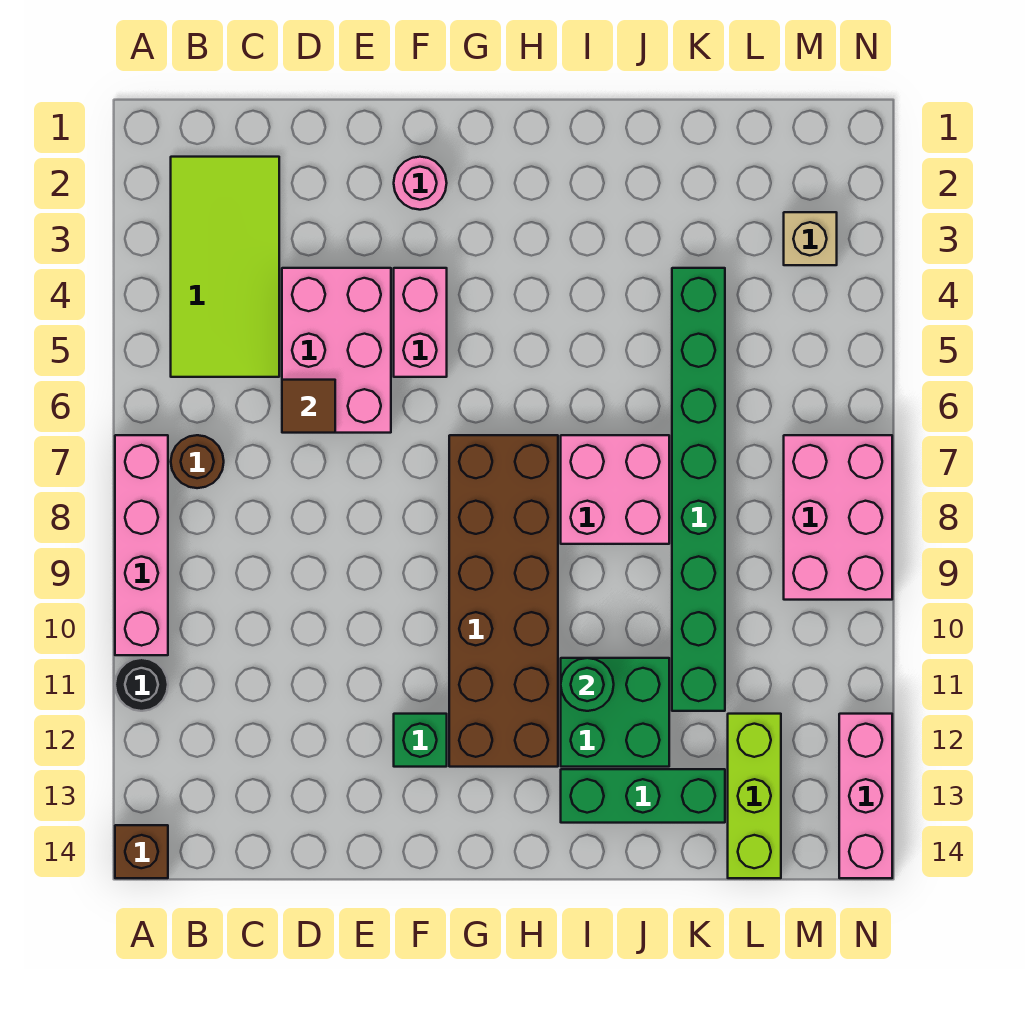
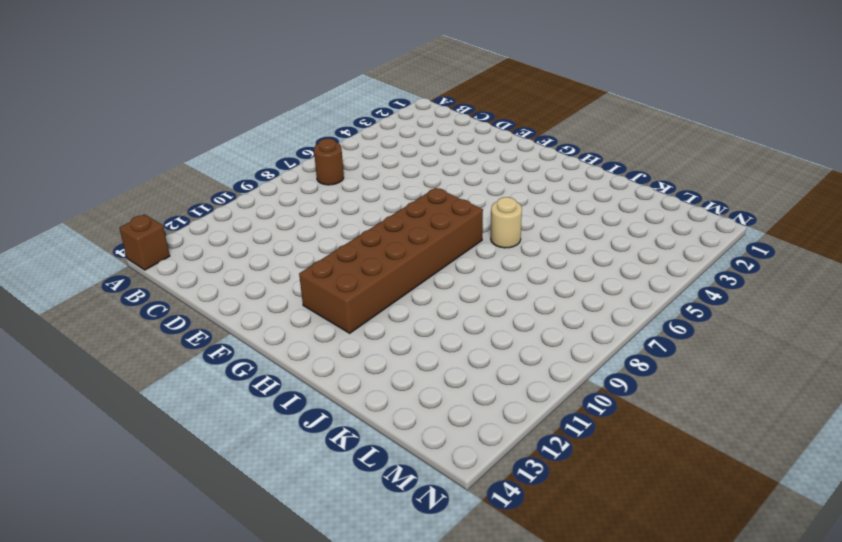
tan round brick I6 level 1 -> none
none -> pink brick A7:A10 level 1
none -> black round brick A11 level 1
none -> lime tile B2:C5 level 1

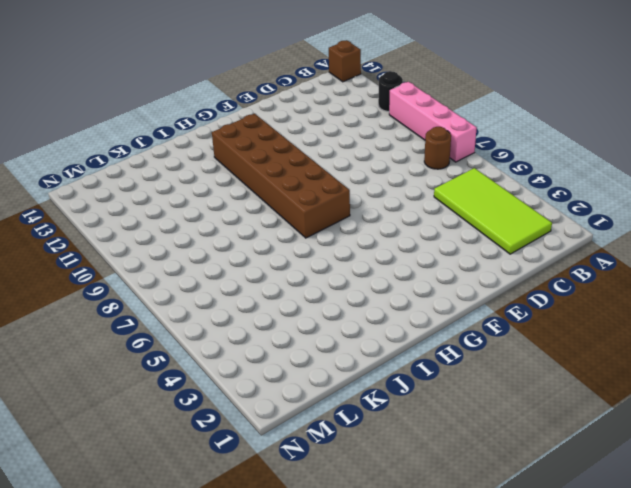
none -> pink brick D4:E6 level 1
none -> pink round brick F2 level 1
none -> pink brick F4:F5 level 1

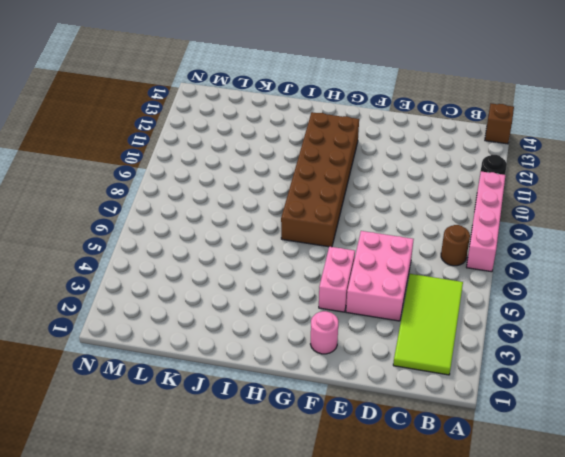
none -> green brick F12 level 1
none -> pink brick I7:J8 level 1
none -> green brick I11:J12 level 1

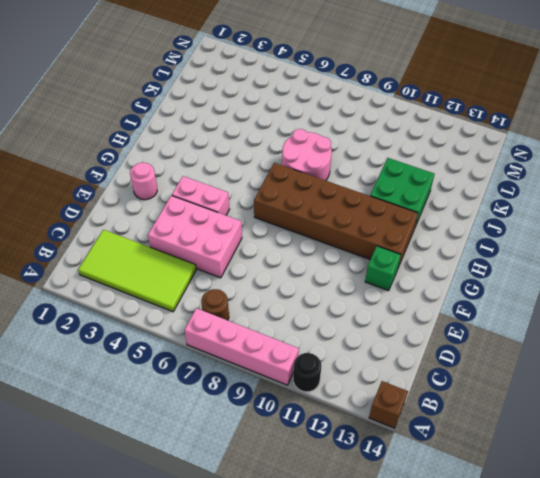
pink round brick I7:J8 level 1 -> pink brick I7:J8 level 1
none -> green brick I13:K13 level 1
none -> green brick K4:K11 level 1
none -> lime brick L12:L14 level 1

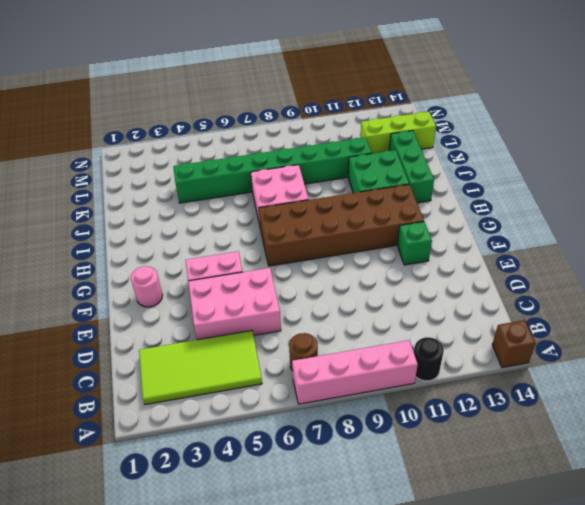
none -> tan brick M3 level 1
none -> pink brick M7:N9 level 1
none -> pink brick N12:N14 level 1

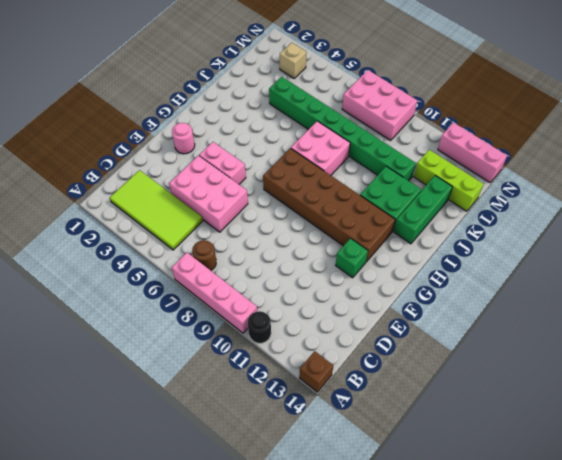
none -> brown tile D6 level 2
none -> green round brick I11 level 2

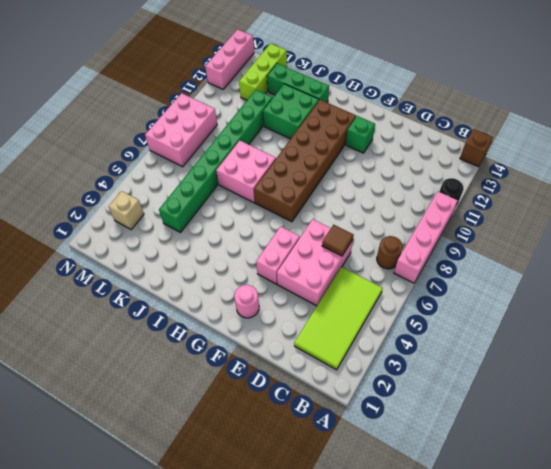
none -> green round brick I11 level 2

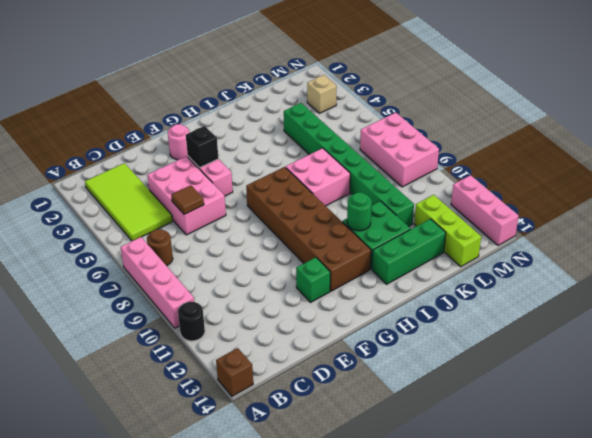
black brick F4 level 2 -> none

